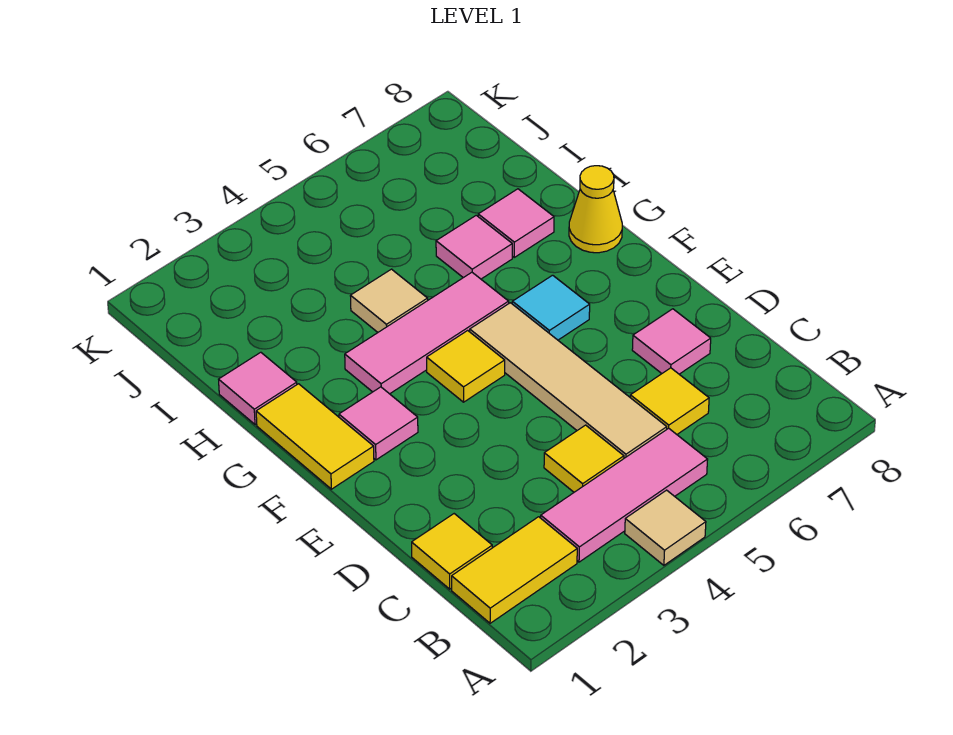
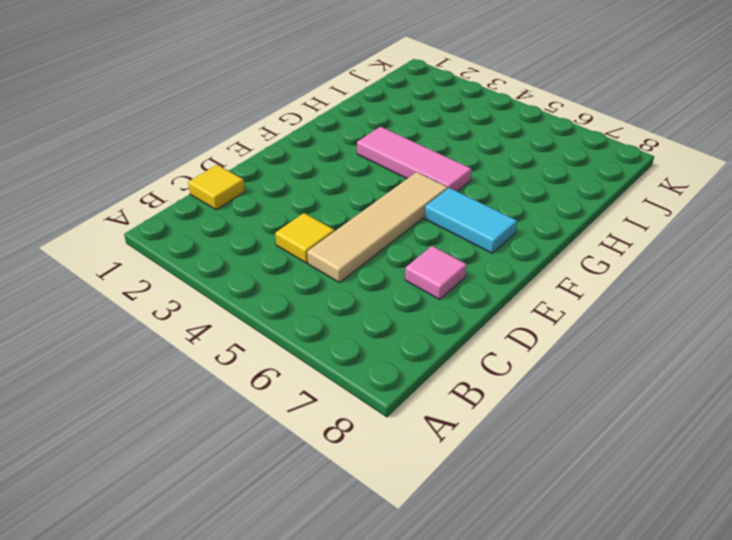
cyan tile F6:F7 level 1 -> cyan tile F6 level 1
none -> tan tile A4 level 1
none -> yellow tile B1:B2 level 1
none -> pink tile B3:B5 level 1

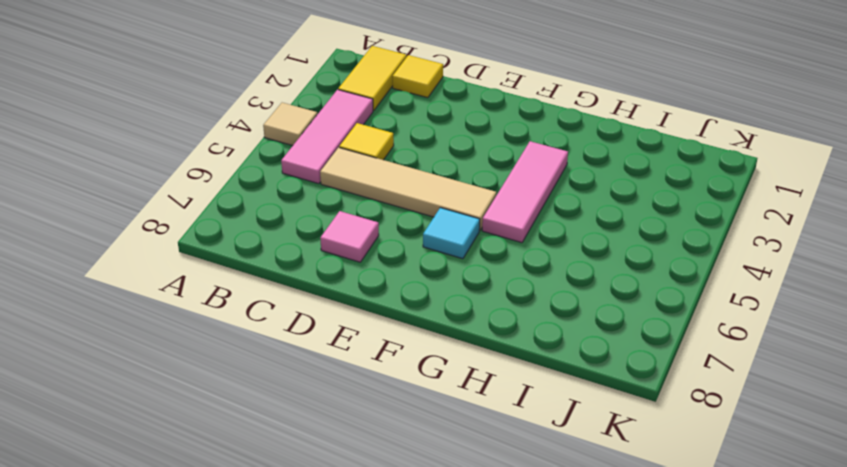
none -> yellow tile C6 level 1
none -> yellow tile F1:G1 level 1
none -> pink tile F2 level 1

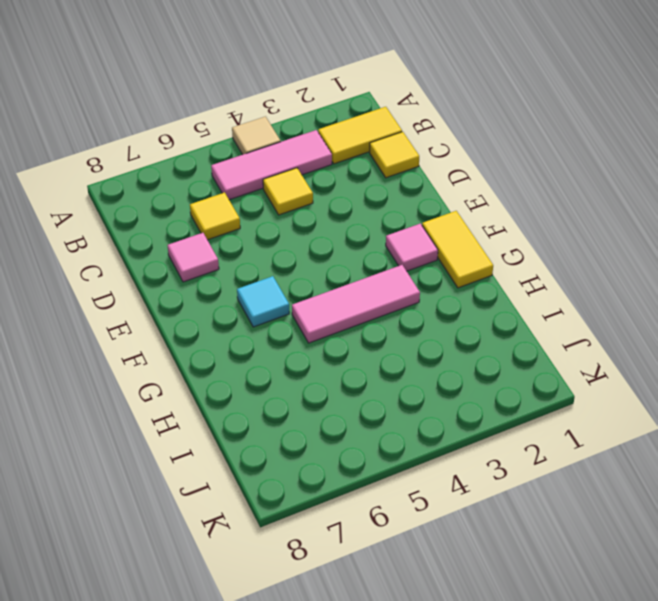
none -> tan tile C5:F5 level 1
none -> yellow tile F4 level 1
none -> yellow cone G8 level 1

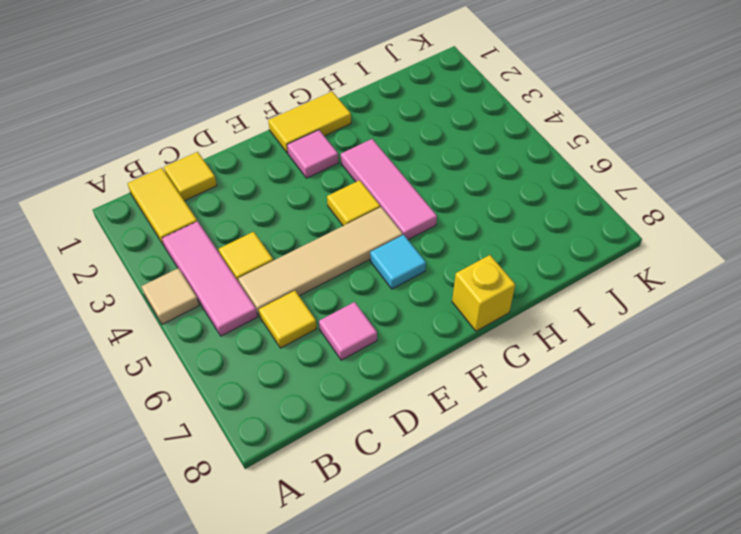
yellow brick G8 level 1 -> yellow cone G8 level 1
none -> pink tile H1 level 1
none -> tan tile H4 level 1
none -> pink tile H6 level 1

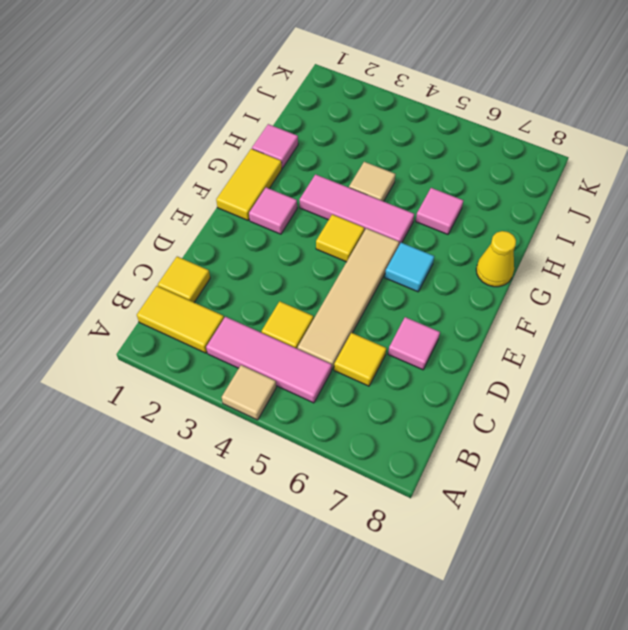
none -> pink tile H7 level 1

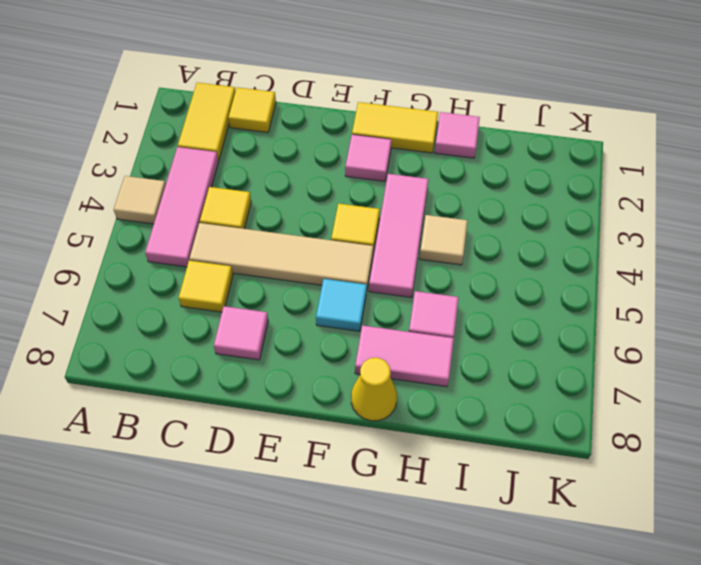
pink tile G7:H7 level 1 -> pink tile H7 level 1

